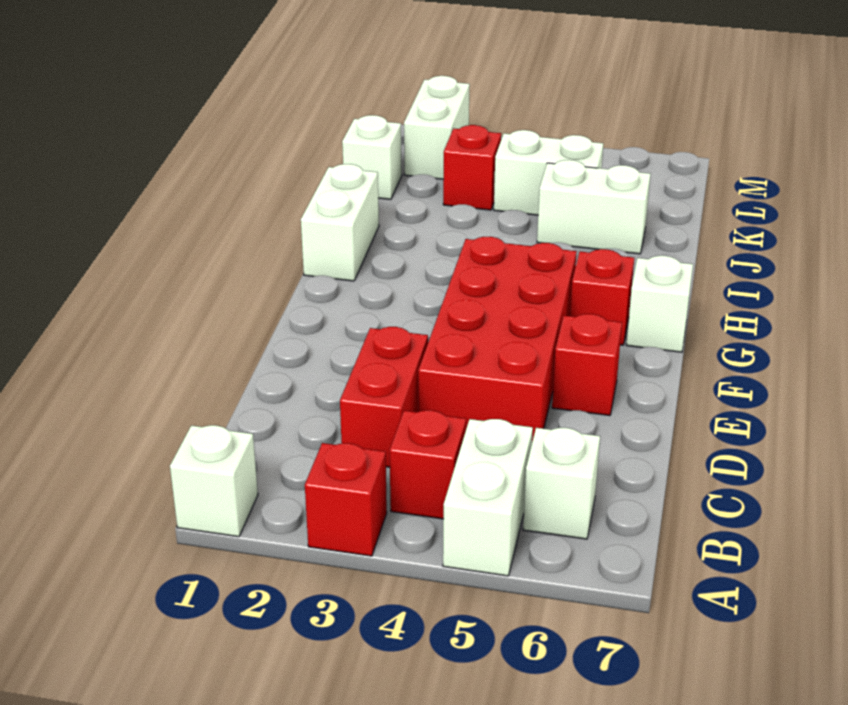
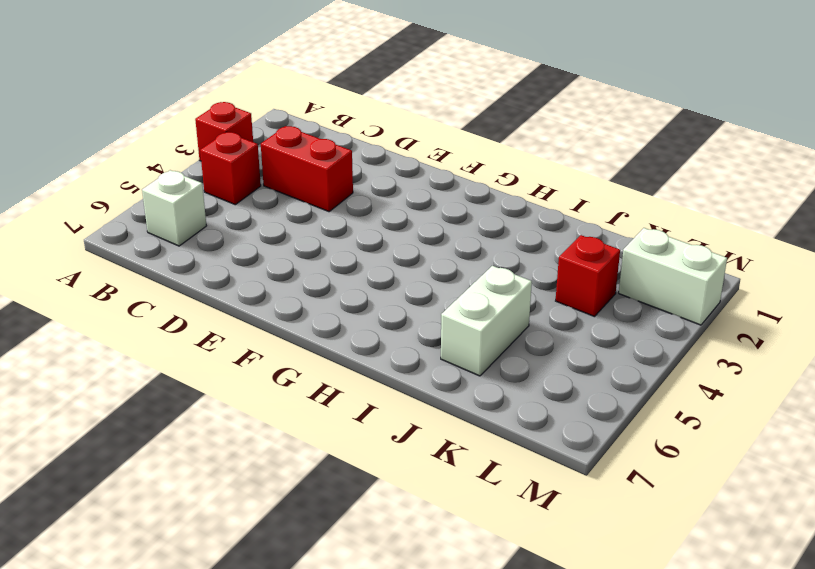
none -> white brick A1 level 1
none -> white brick A5:B5 level 1
none -> red brick D4:G5 level 1

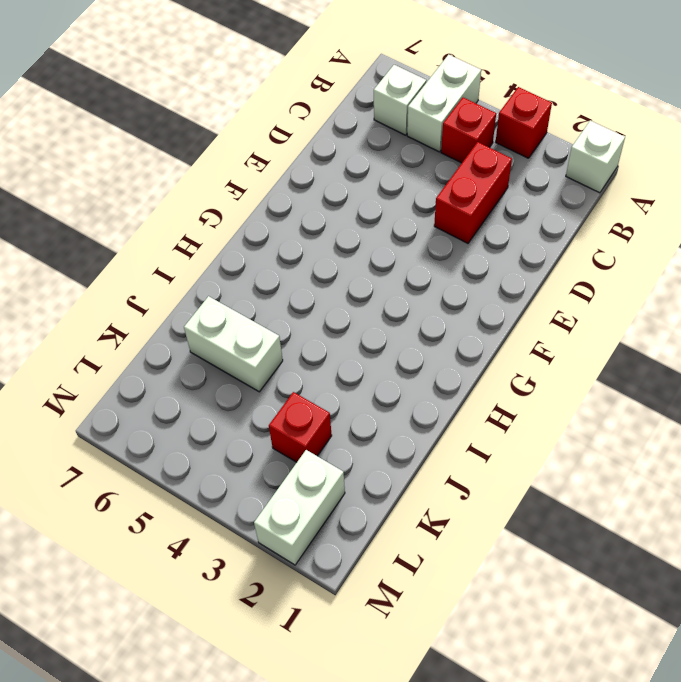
none -> red brick D4:G5 level 1
none -> red brick E6 level 1
none -> red brick G6 level 1

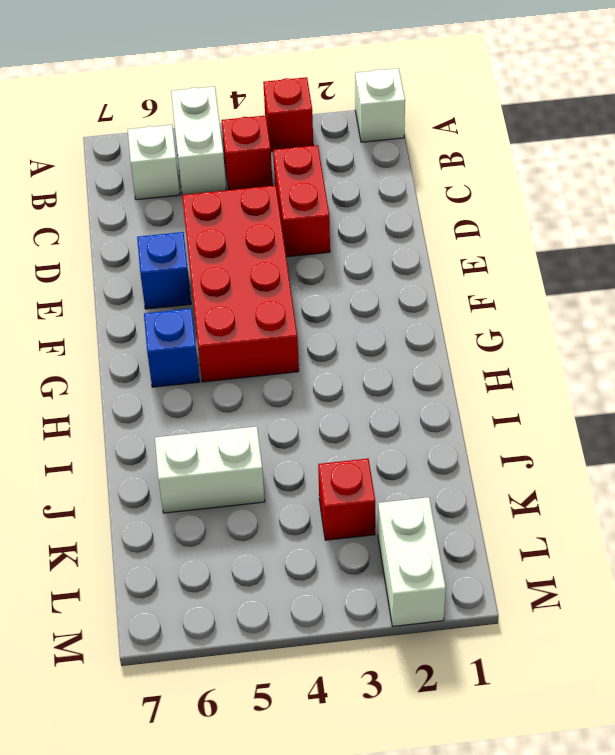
blue brick E6 level 1 -> red brick E6 level 1
blue brick G6 level 1 -> red brick G6 level 1
none -> white brick G7 level 1
none -> white brick H1:I1 level 1
none -> white brick K1 level 1

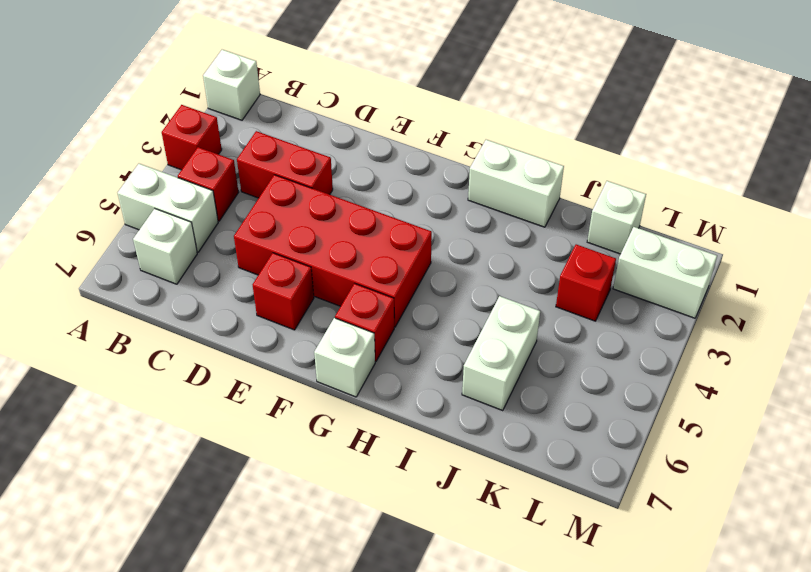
none -> white brick K4:K5 level 1

